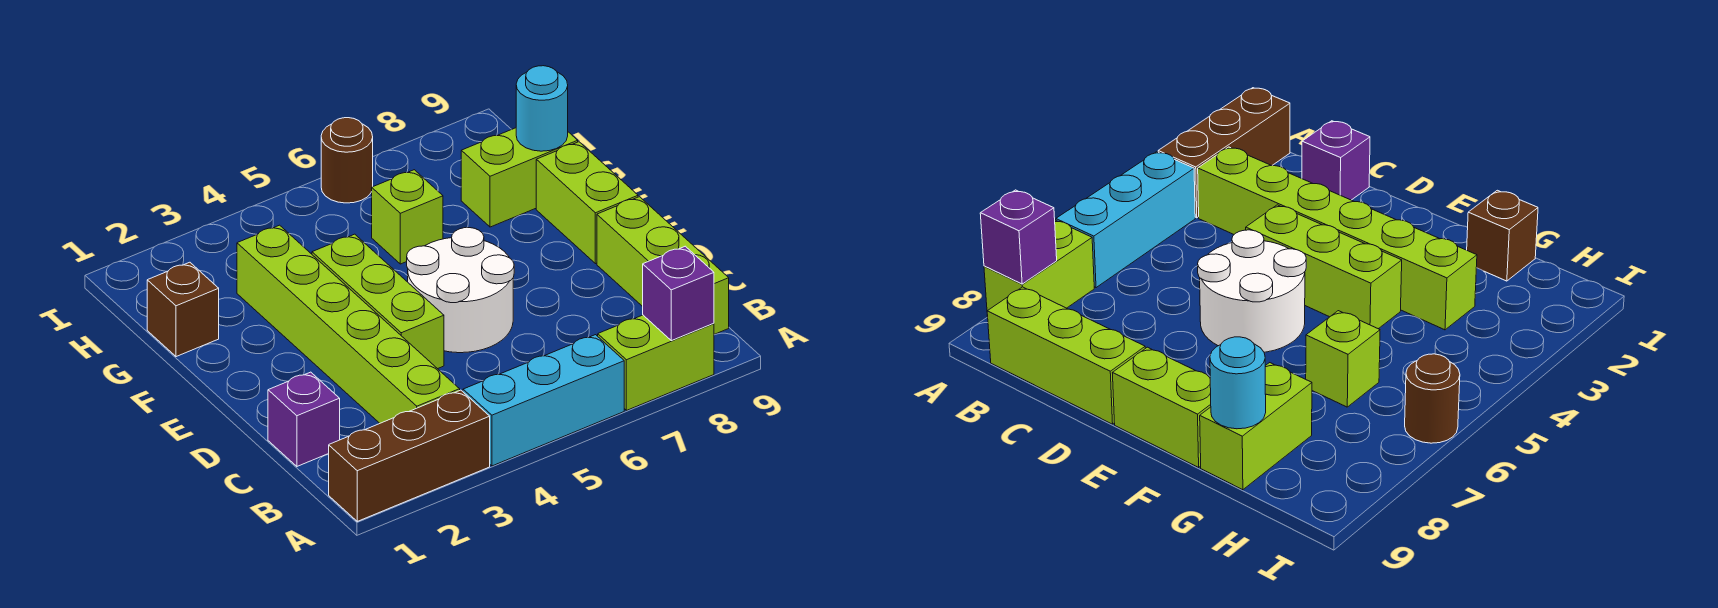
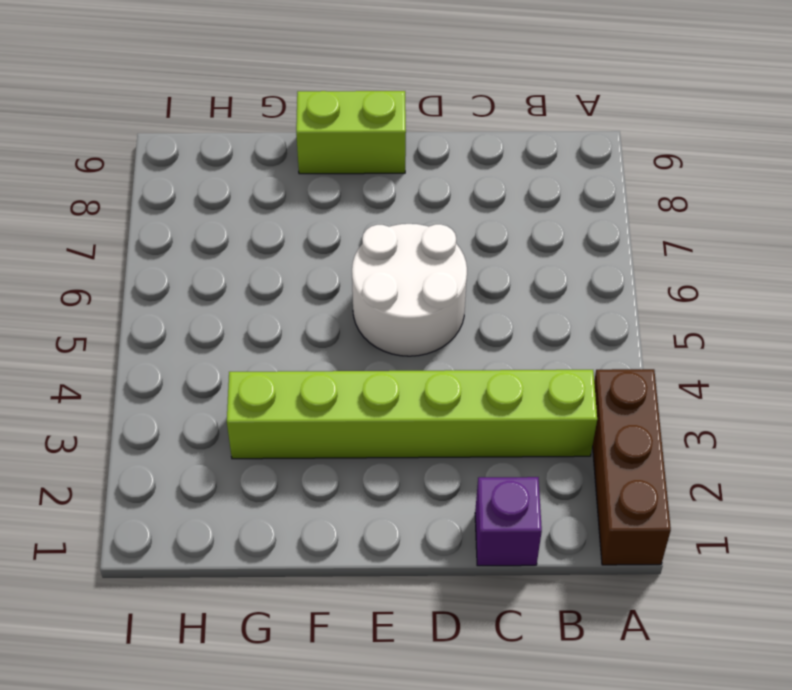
none -> cyan brick A4:A6 level 1
none -> lime brick A7:A8 level 1
none -> lime brick B9:D9 level 1

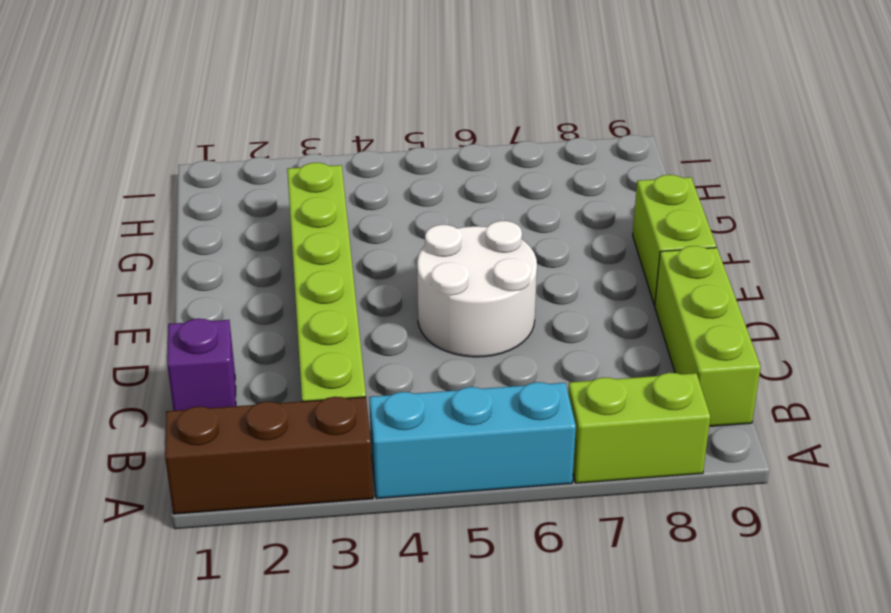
none -> lime brick D4:F4 level 1
none -> brown brick G1 level 1
none -> lime brick G6 level 1

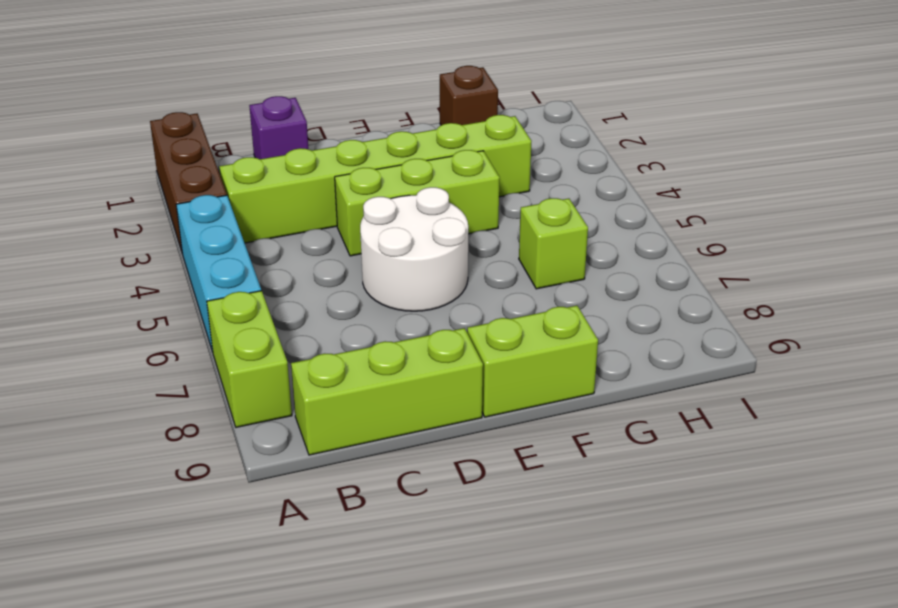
none -> lime brick G8:G9 level 1
none -> brown round brick I6 level 1
none -> purple brick A8 level 2

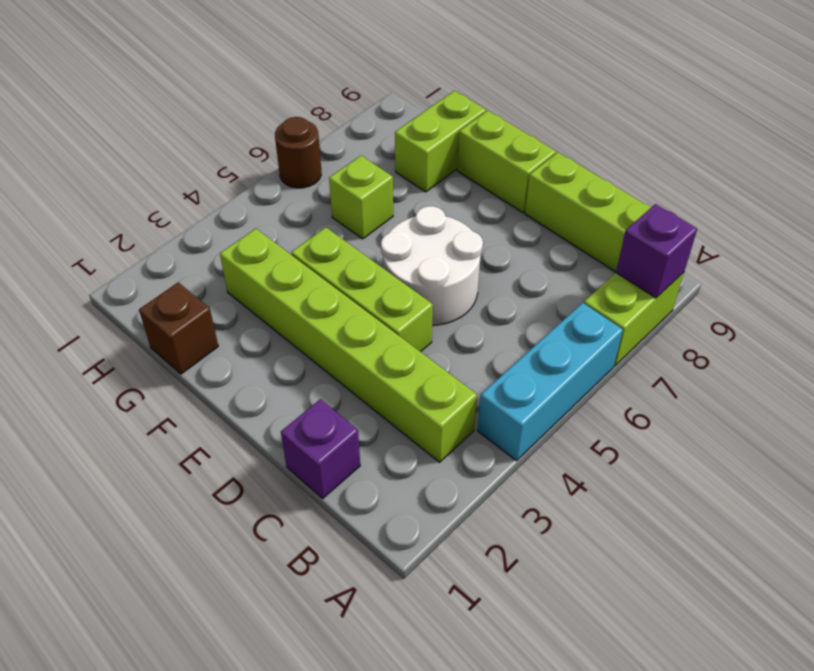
none -> brown brick A1:A3 level 1
none -> cyan round brick G9 level 2

